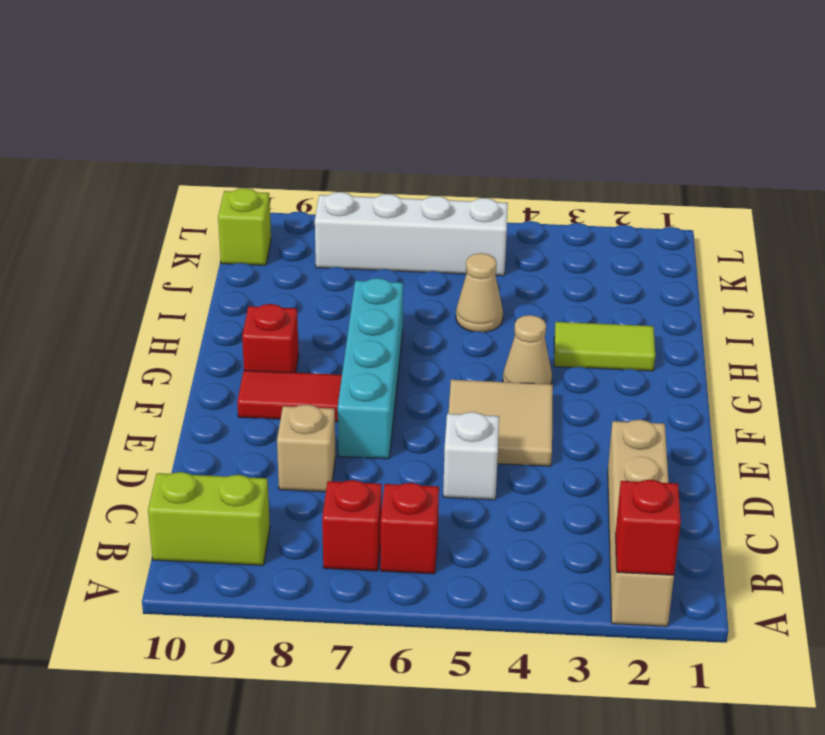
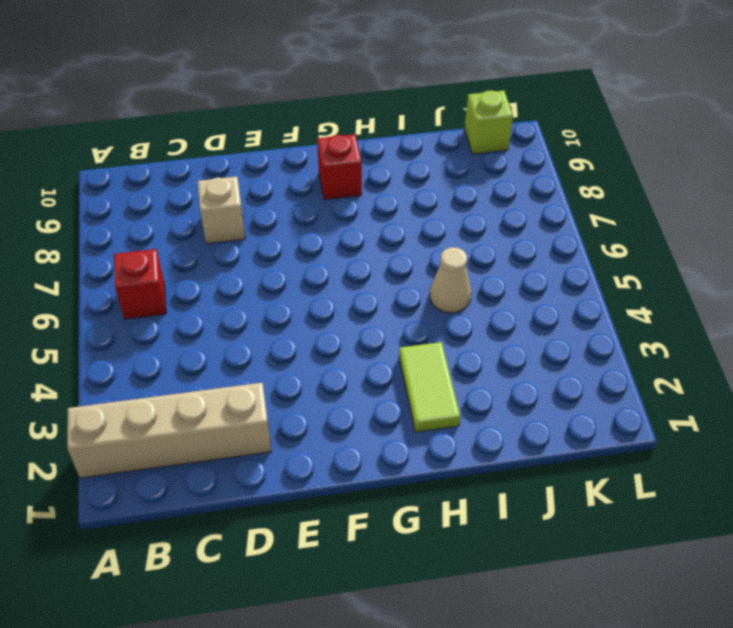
none -> red brick B7 level 1
none -> lime brick B9:B10 level 1
none -> white brick D5 level 1

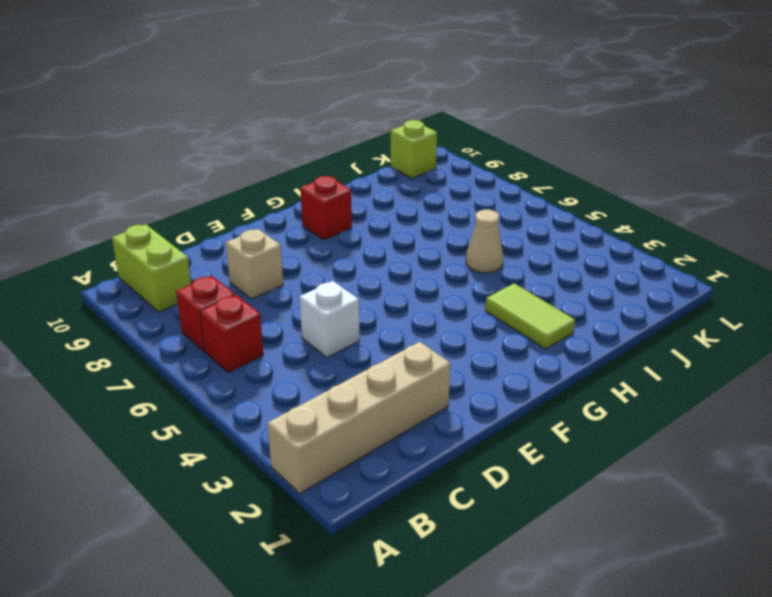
none -> tan tile E4:F5 level 1
none -> cyan brick E7:H7 level 1
none -> red tile F8:F9 level 1

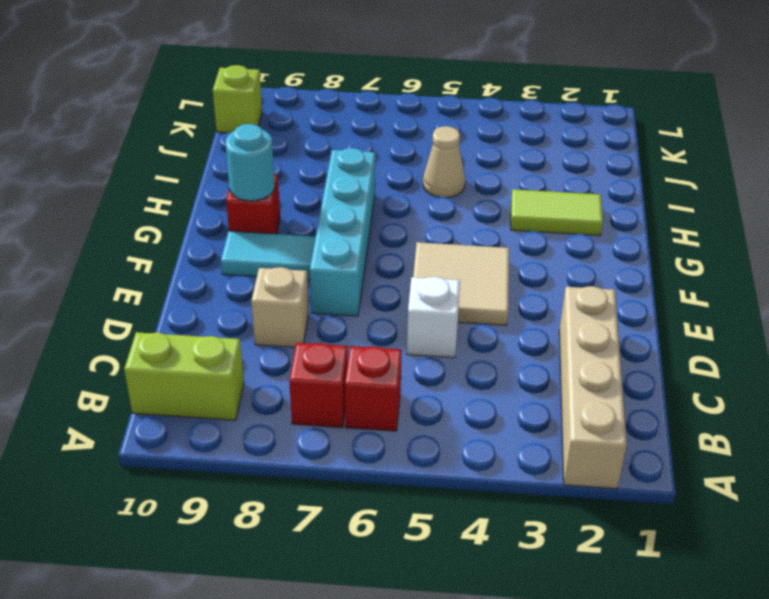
cyan tile F8:F9 level 1 -> red tile F8:F9 level 1
cyan round brick G9 level 2 -> none
none -> tan cone G4 level 1
none -> white brick K5:K8 level 1
none -> red brick A2 level 2

